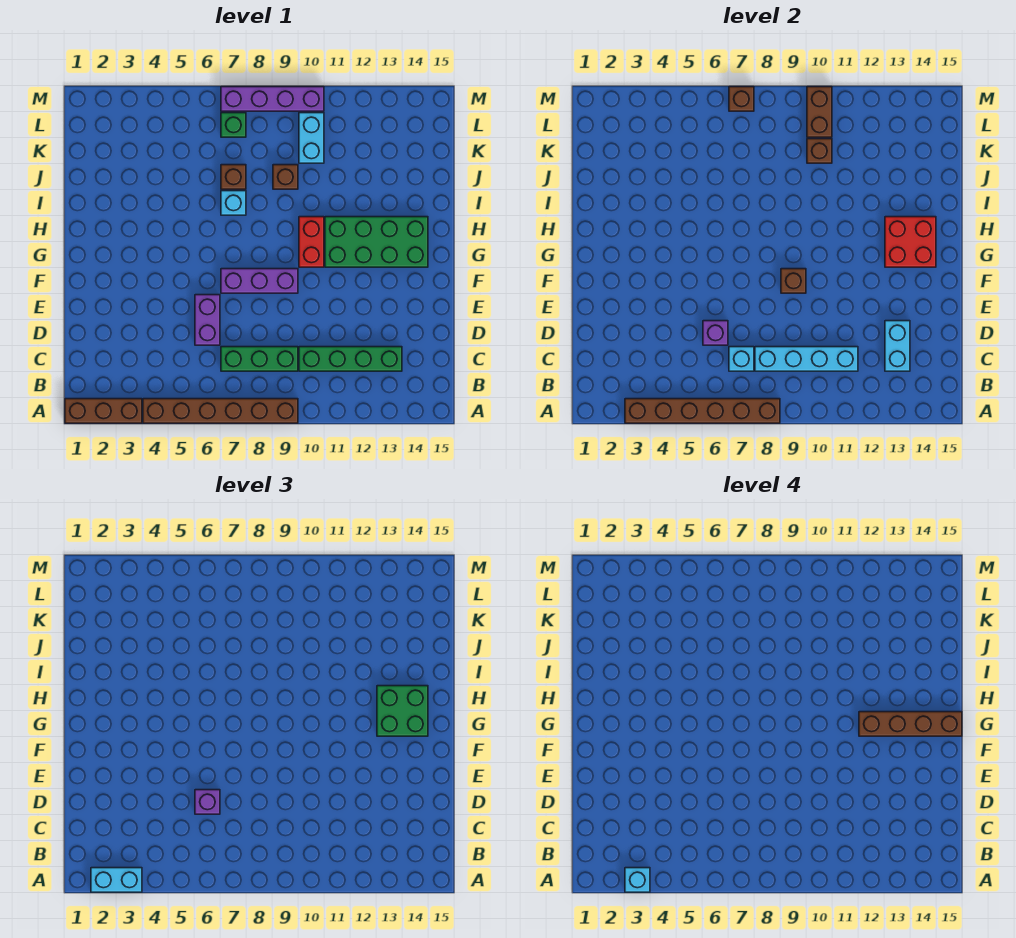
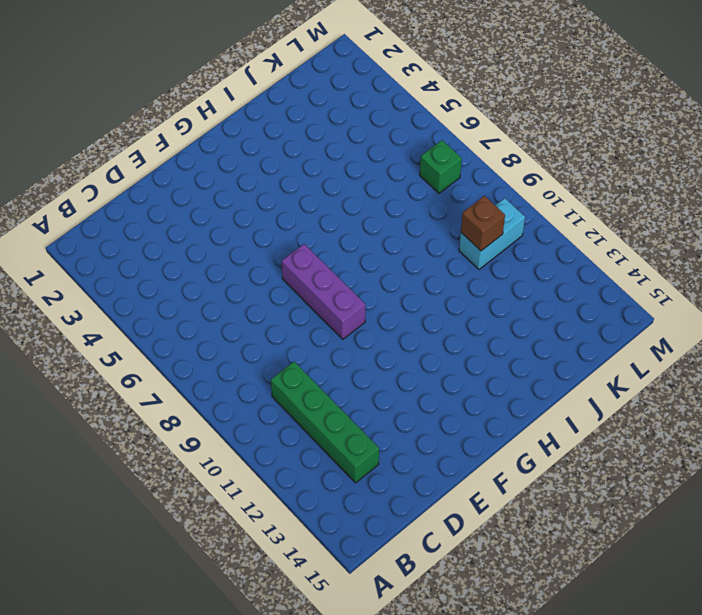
none -> brown brick A1:A3 level 1
none -> brown brick A4:A9 level 1
none -> green brick C7:C9 level 1

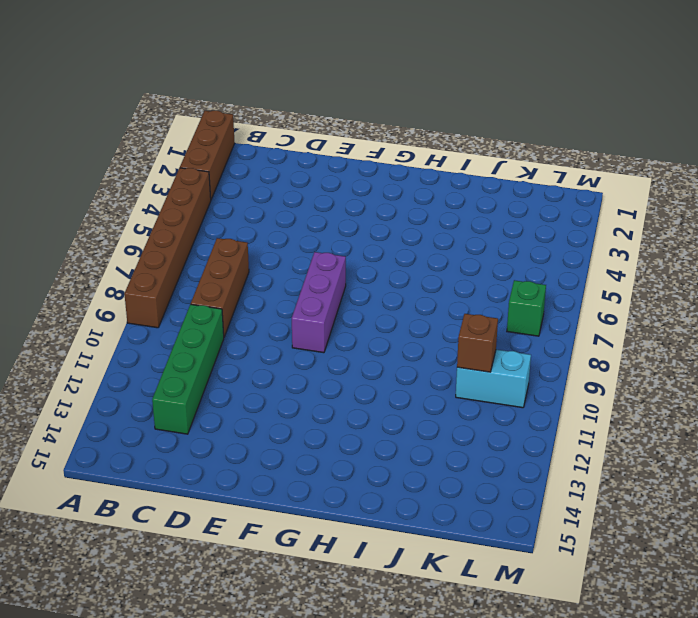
brown brick C7:C9 level 1 -> green brick C7:C9 level 1
none -> purple brick D6:E6 level 1
none -> red brick G10:H10 level 1
none -> green brick G11:H14 level 1

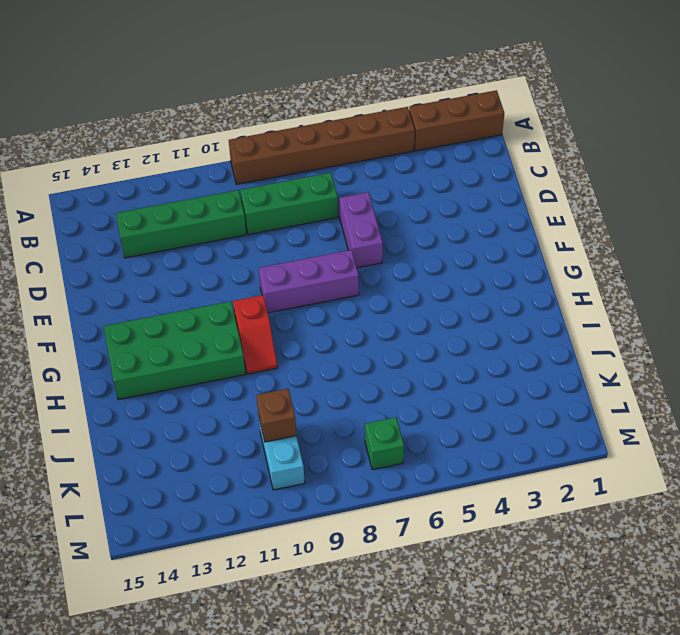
red slope G10:H10 level 1 top G -> red brick G10:H10 level 1
none -> cyan brick I7 level 1
none -> brown brick J7 level 1
none -> brown brick J9 level 1

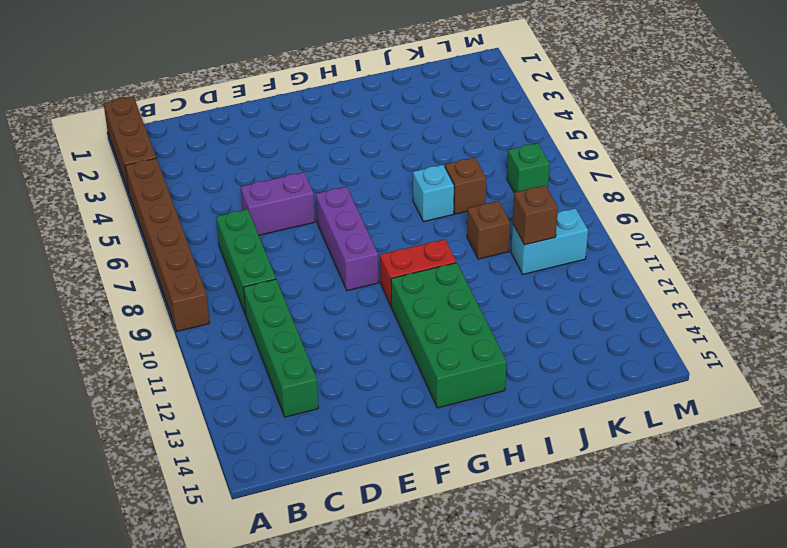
none -> purple brick M7:M10 level 1
none -> brown brick A3:A8 level 2
none -> cyan brick C7 level 2

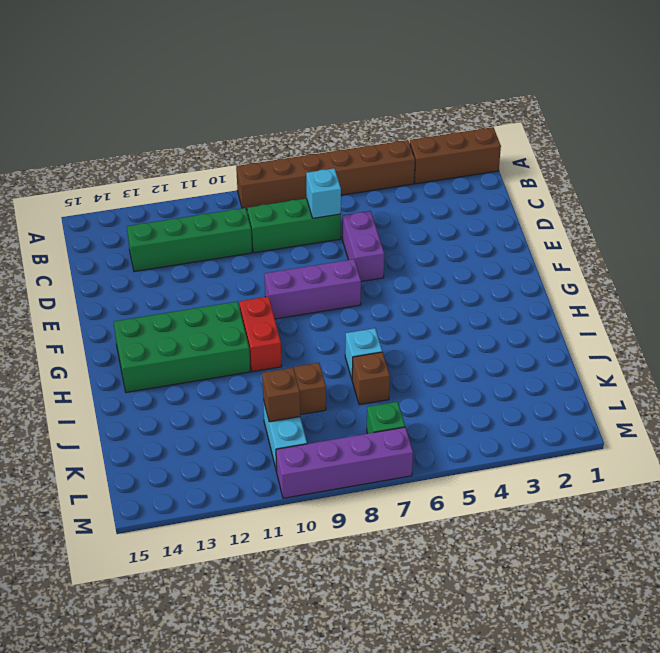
none -> brown brick A3:A8 level 2
none -> cyan brick C8:C11 level 2
none -> cyan brick C13:D13 level 2

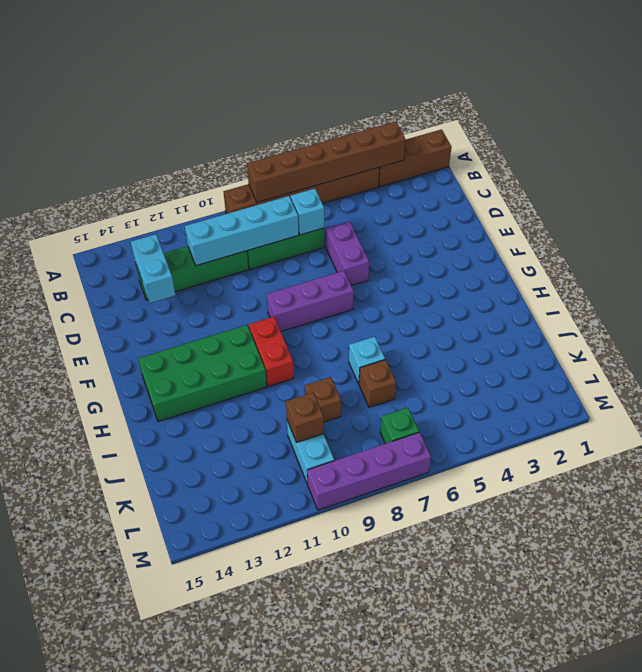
none -> purple brick D6 level 2
none -> brown brick F9 level 2
none -> red brick G13:H14 level 2

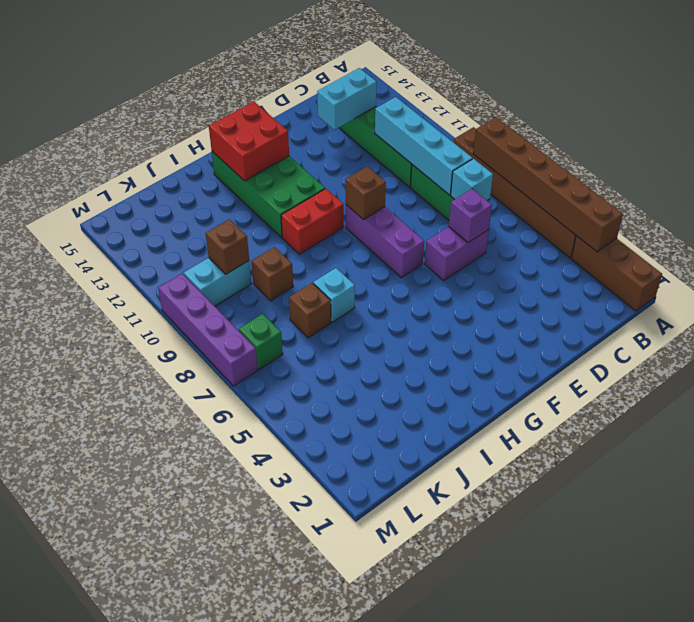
none -> brown brick L10:M10 level 2
none -> brown brick M7 level 2
none -> cyan brick A2:A3 level 3

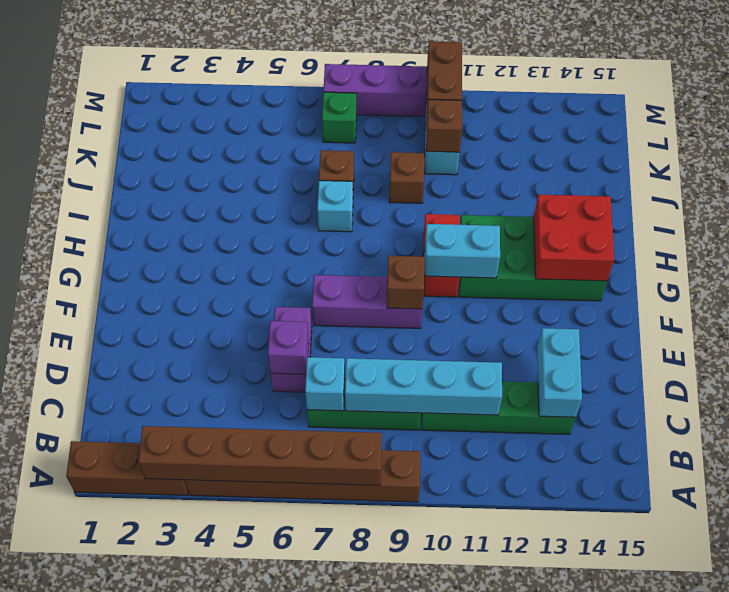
cyan brick G10:G11 level 2 -> cyan brick A2:A3 level 3
none -> brown brick M7 level 2
none -> purple brick D6 level 3
none -> green brick G13:H14 level 3

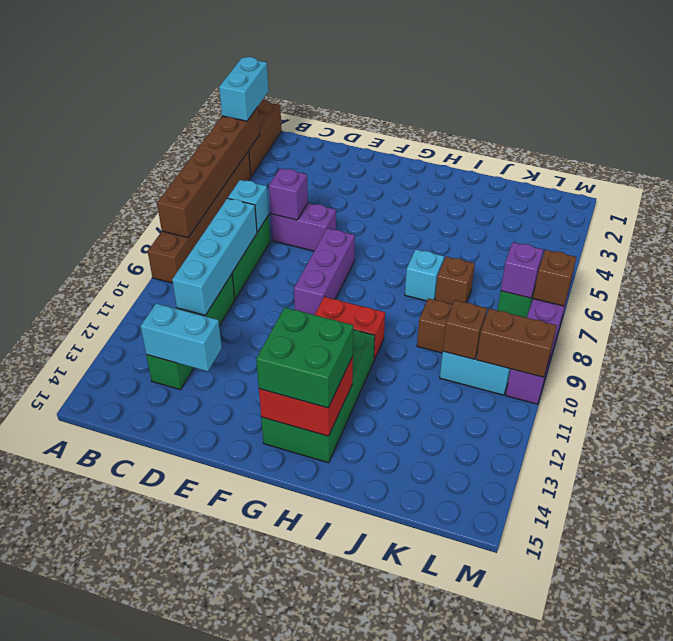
purple brick L7 level 2 -> purple brick D6 level 3
none -> brown brick F9 level 2
none -> cyan brick A3 level 4
none -> brown brick G12:G15 level 4

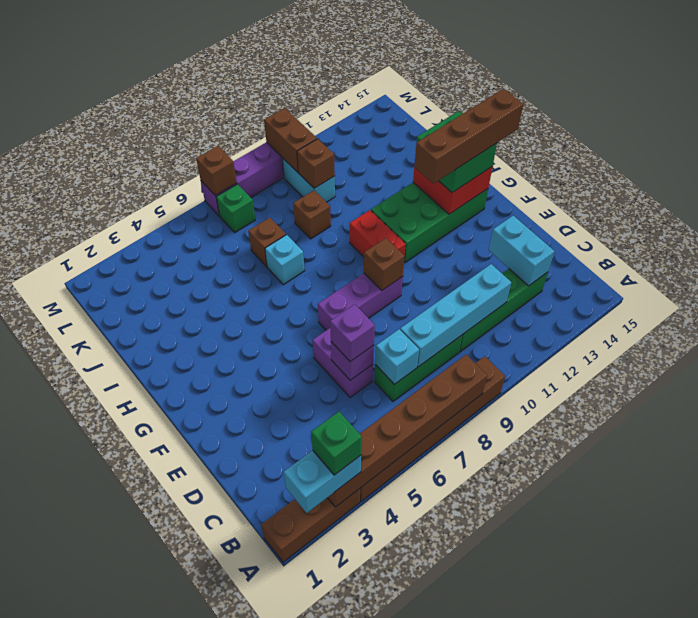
green brick A3 level 4 -> cyan brick A3 level 4

